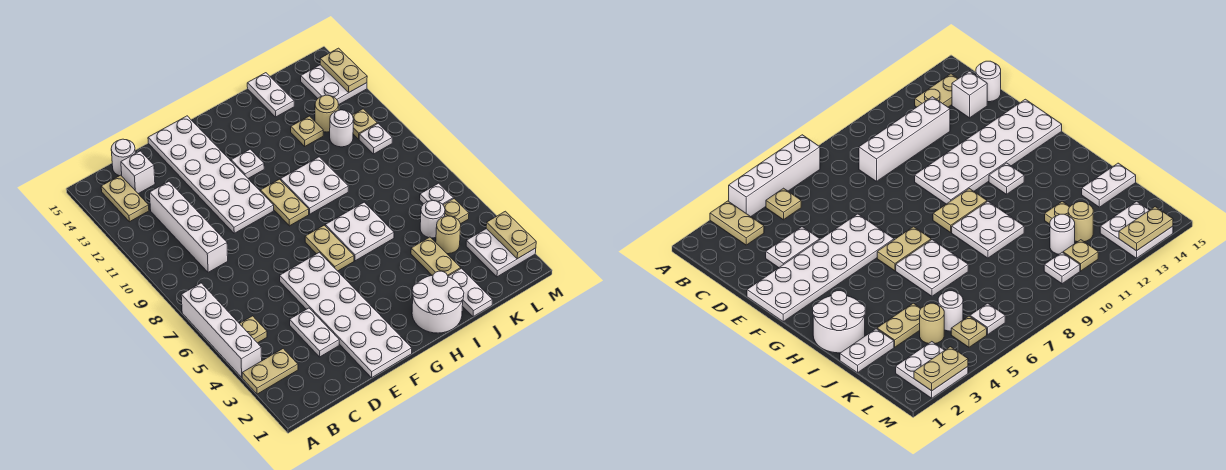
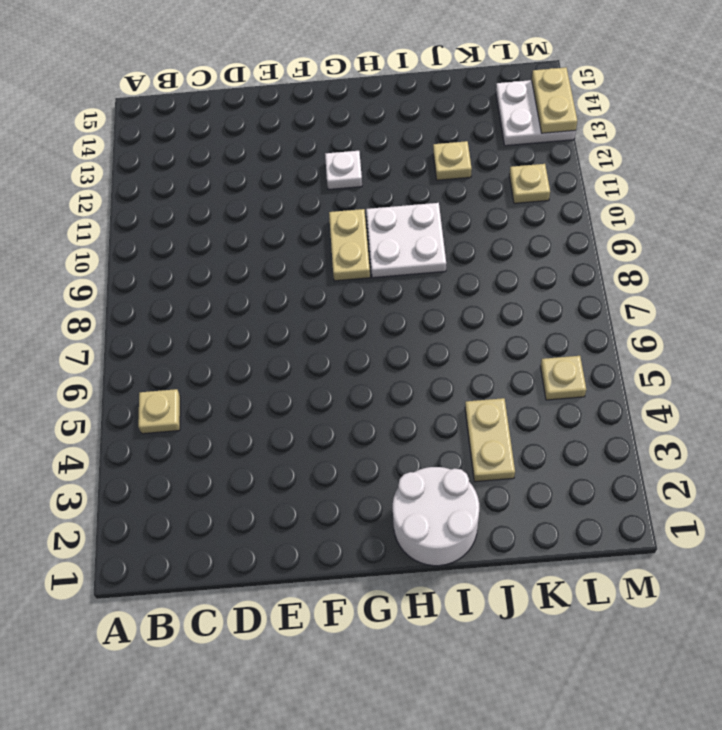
none -> tan plate A3:B3 level 1
none -> white brick A4:A7 level 1
none -> tan plate B13:B14 level 1
none -> white brick C9:C12 level 1

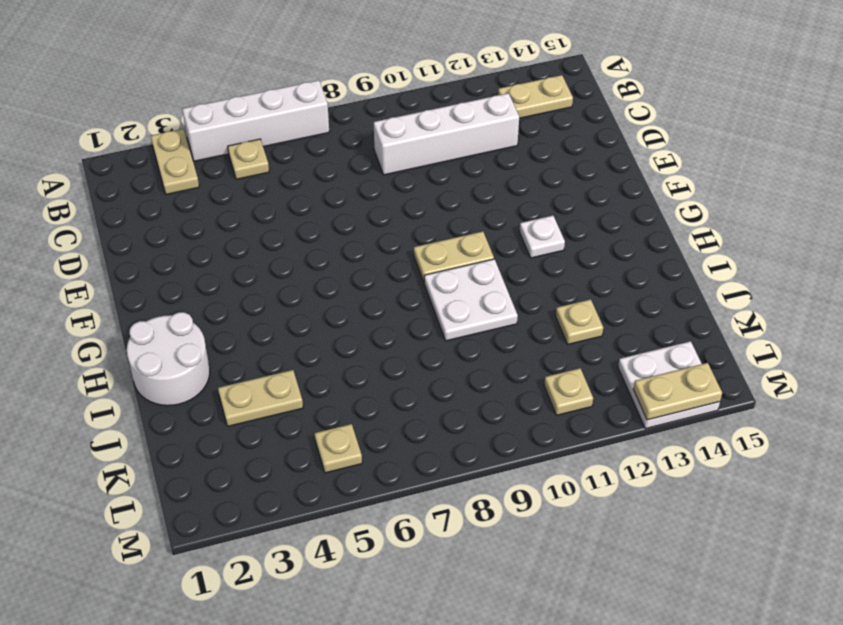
none -> white brick C14 level 1
none -> white round brick C15 level 1
none -> white plate D3:D4 level 1
none -> white plate E1:F6 level 1

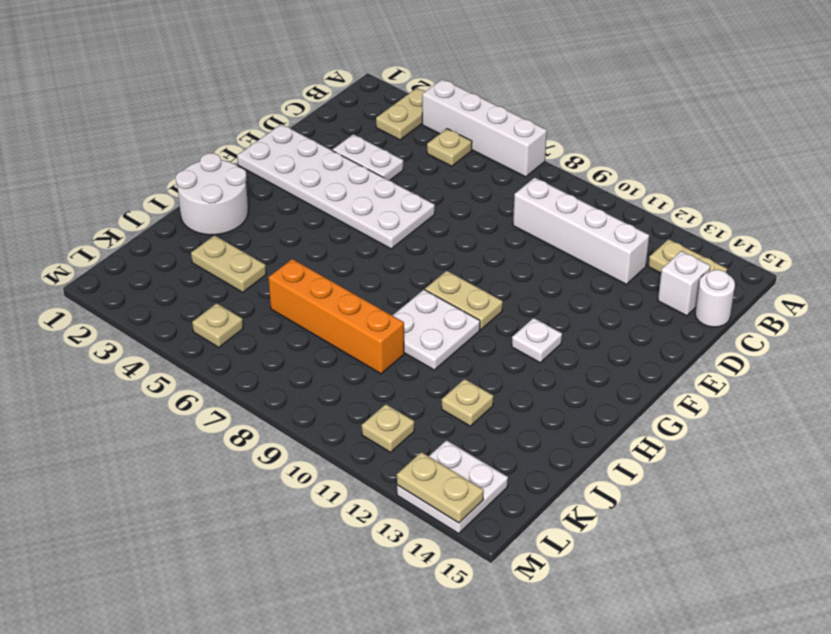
orange brick J6:J9 level 1 -> none
none -> white plate E10:F15 level 1
none -> tan plate G6:G7 level 1
none -> white plate H6:I7 level 1
none -> white plate J1:J2 level 1

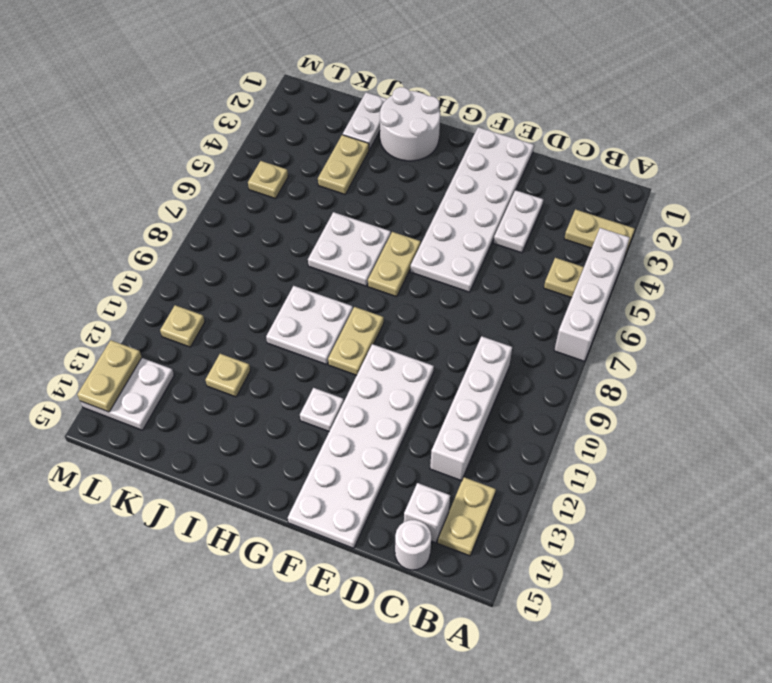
none -> white plate J14:J15 level 1
none -> tan round brick K4 level 1
none -> white round brick K5 level 1
none -> white round brick K11 level 1

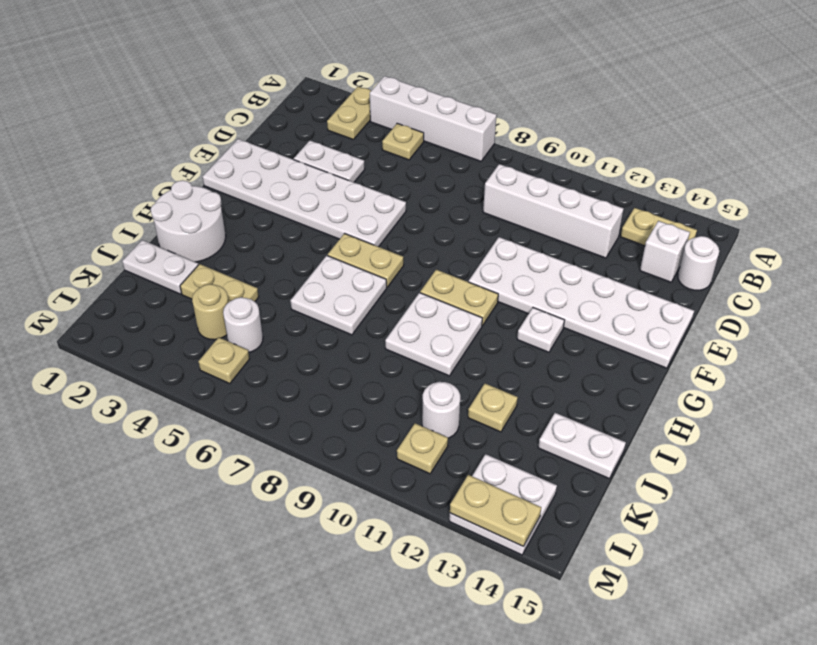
none -> tan round brick K12 level 1
none -> white plate L2:M3 level 1
none -> white plate L6 level 1
none -> white plate L10 level 1

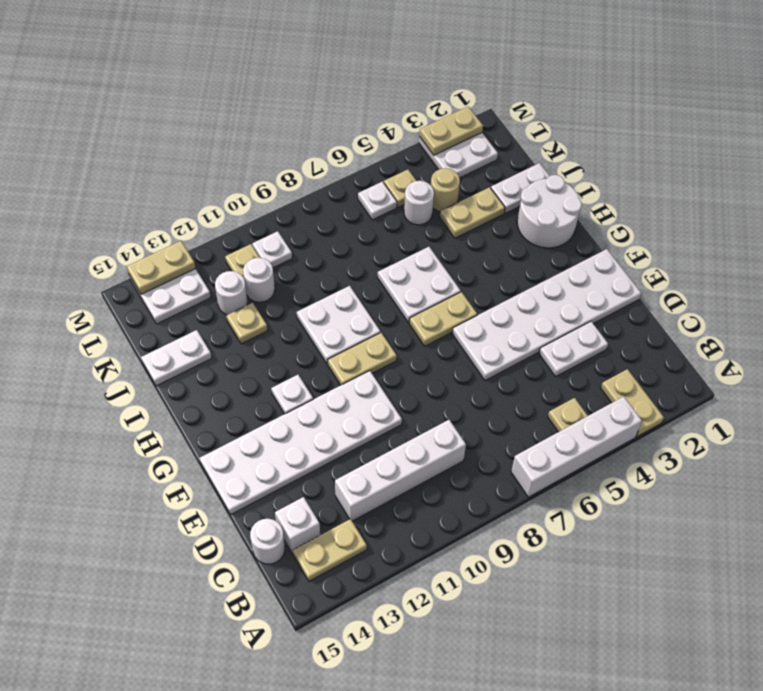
white round brick K12 level 1 -> tan round brick K12 level 1

